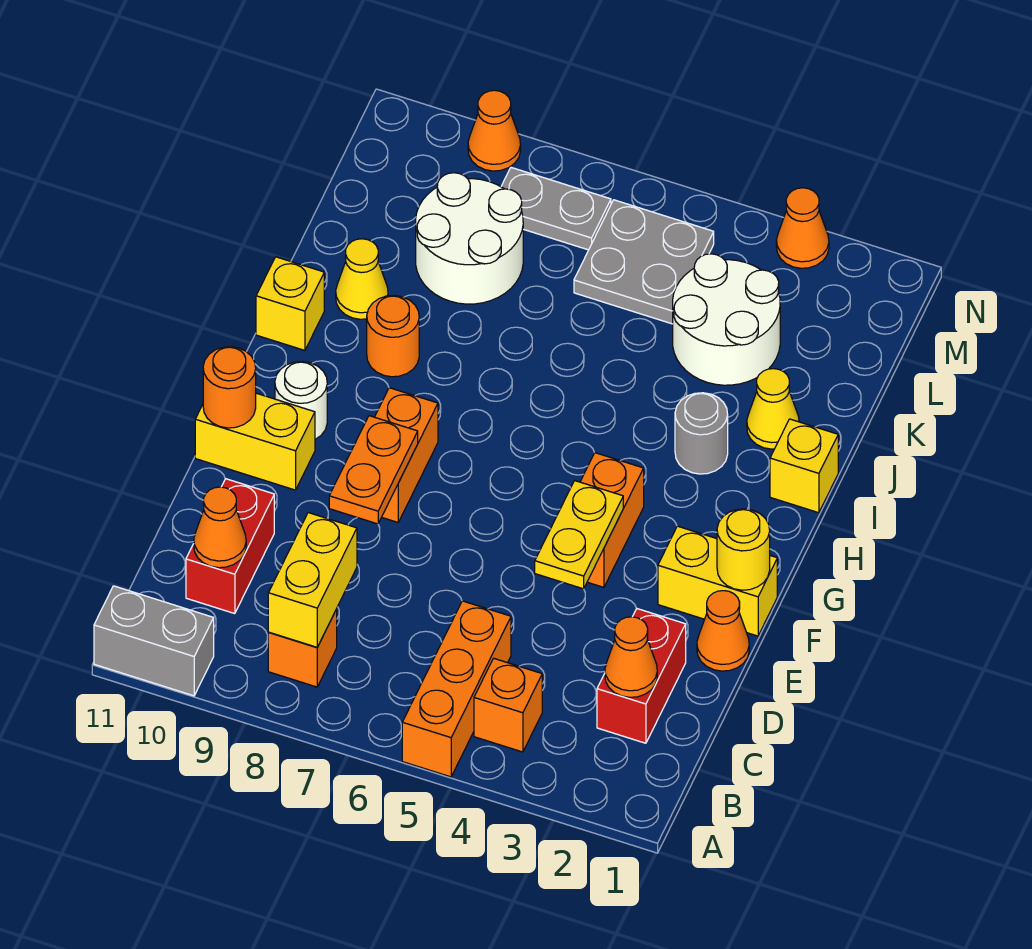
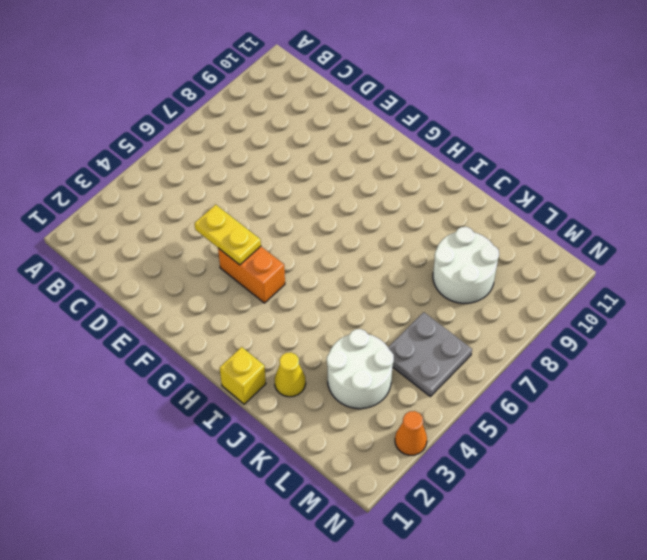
none -> orange brick A5:C5 level 1
none -> grey brick A10:A11 level 1
none -> orange brick B4 level 1
none -> orange brick B8 level 1

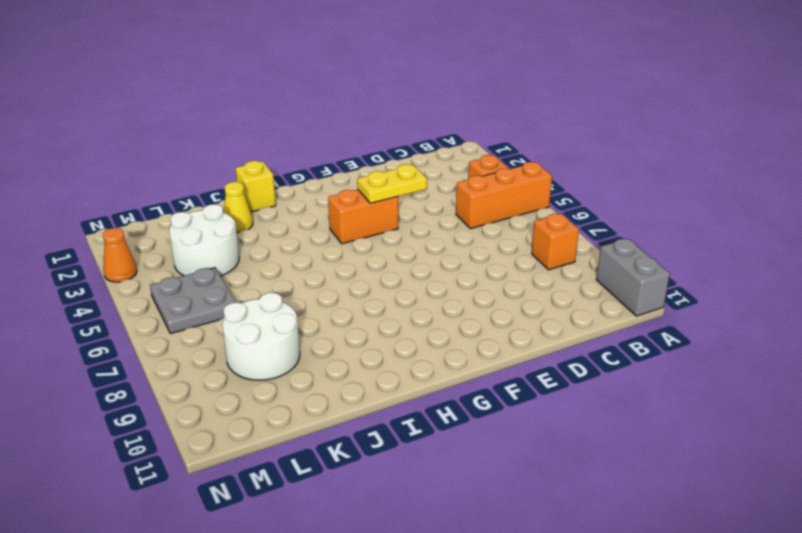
none -> red brick C2:D2 level 1
none -> red brick C10:D10 level 1
none -> orange cone E1 level 1
none -> yellow brick F1:F2 level 1

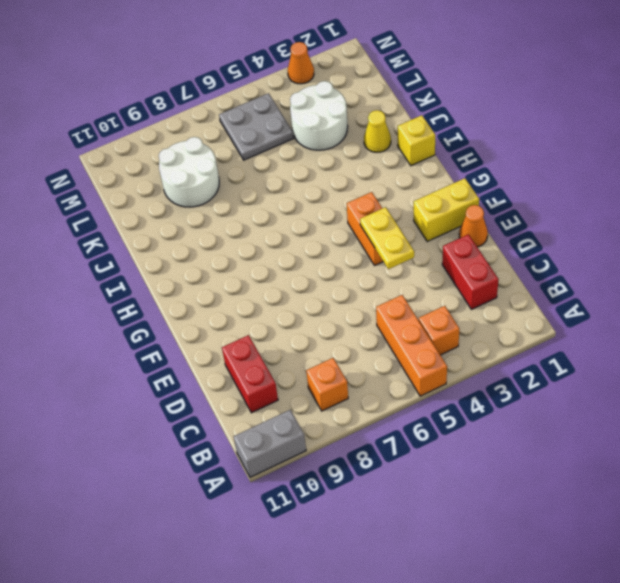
none -> orange brick F8:G8 level 1
none -> yellow brick F10:F11 level 1
none -> white round brick G10 level 1
none -> grey round brick I3 level 1

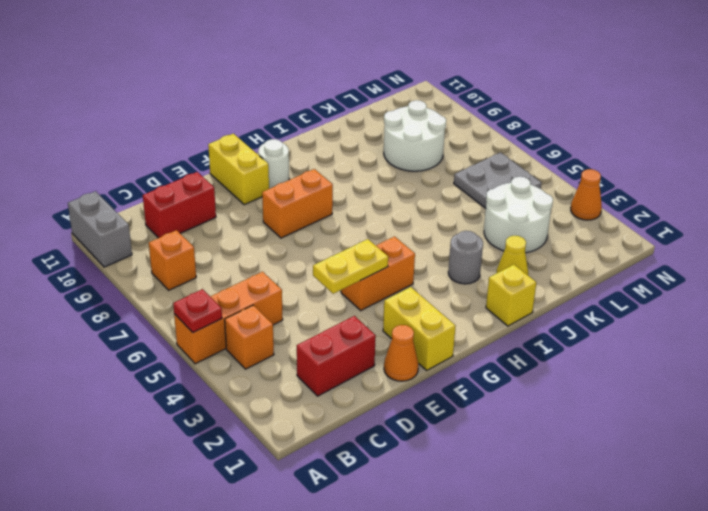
red plate A5 level 2 -> none
none -> orange round brick I9 level 1
none -> yellow brick I11 level 1
none -> yellow cone J10 level 1
none -> grey plate M7:M8 level 1

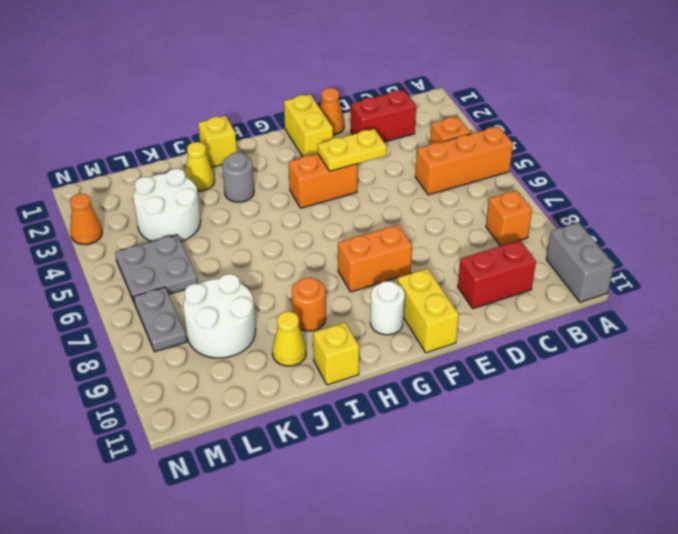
none -> orange cone N9 level 1
none -> yellow brick B8:C8 level 2
none -> orange cone C2 level 2
none -> orange cone C10 level 2

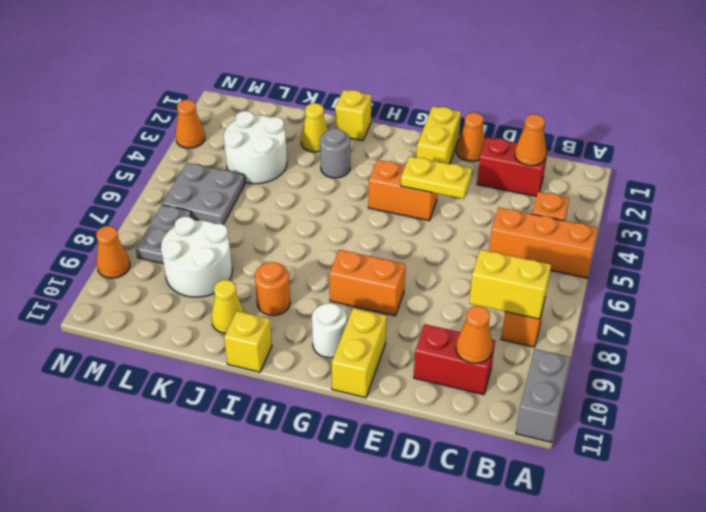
none -> orange plate E8:F8 level 2
none -> yellow round brick F1 level 2
none -> orange round brick F11 level 2

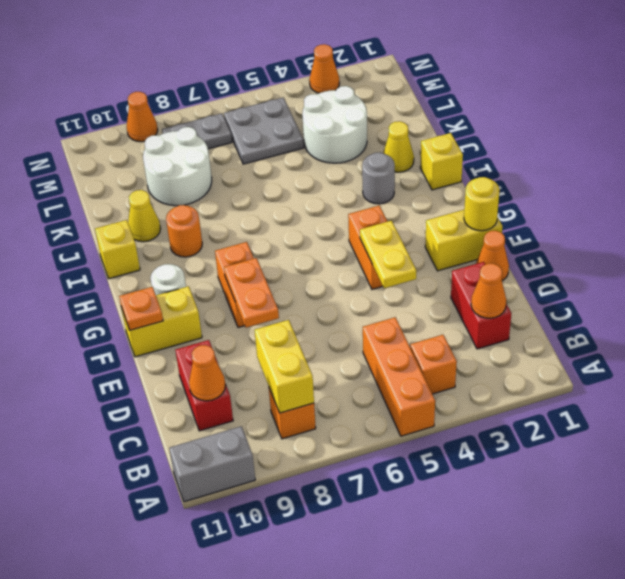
orange plate F11 level 2 -> orange round brick F11 level 2

